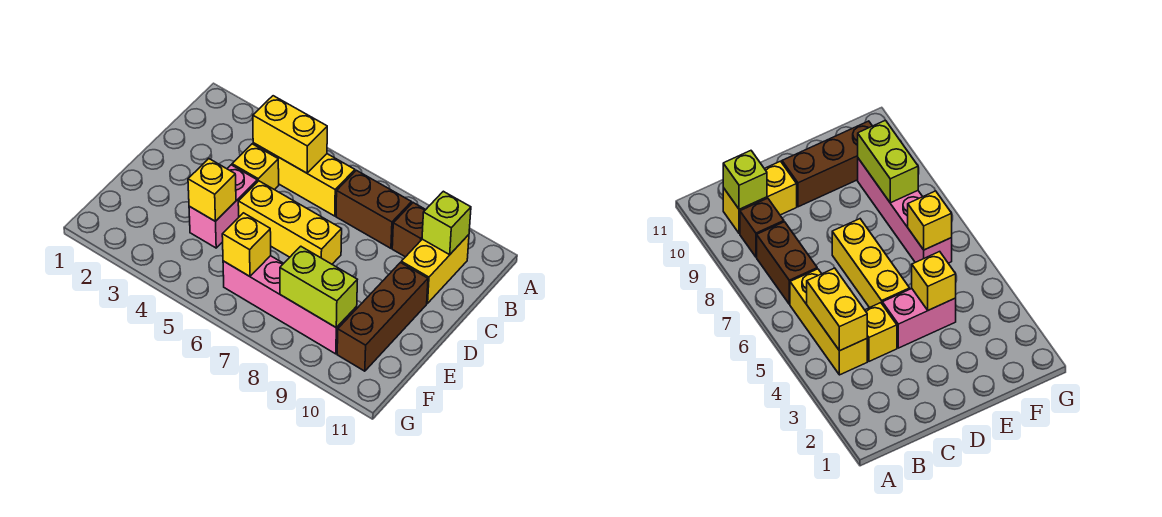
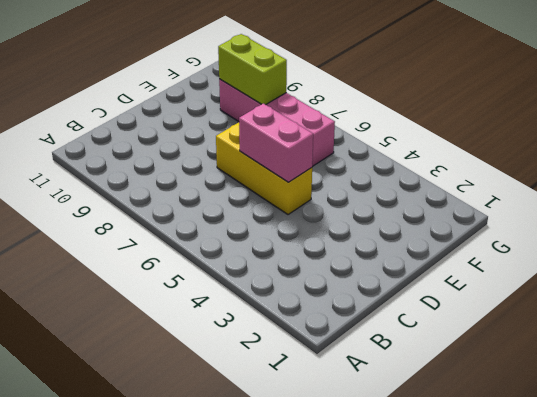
pink brick D5:D6 level 2 -> pink brick D4:E4 level 1
none -> yellow brick B4:B6 level 1
none -> brown brick B7:B8 level 1
none -> brown brick B9 level 1

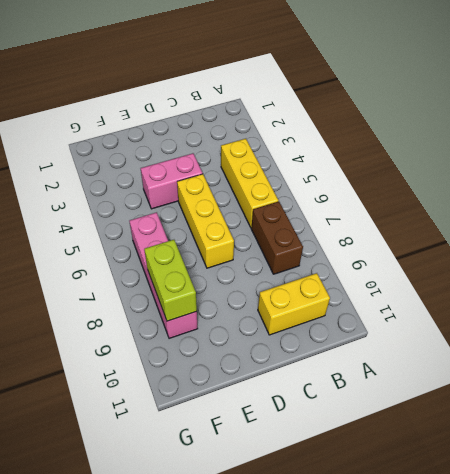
none -> brown brick B9 level 1
none -> yellow brick C4 level 1
none -> brown brick D10:F10 level 1

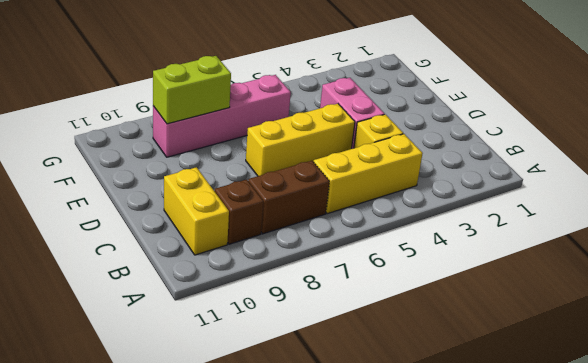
none -> brown brick D10:F10 level 1
none -> yellow brick B4:B5 level 2
none -> lime brick B10 level 2

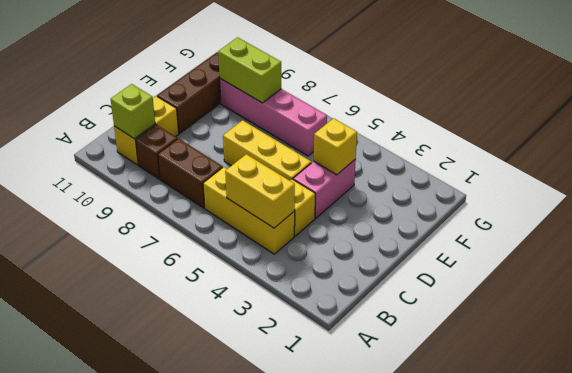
none -> yellow brick F6 level 2

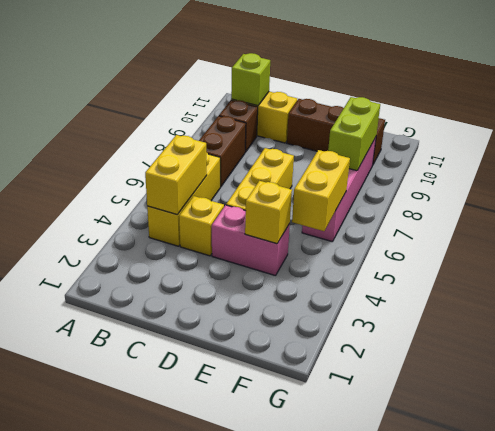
yellow brick F5:F6 level 2 -> yellow brick F6 level 2

